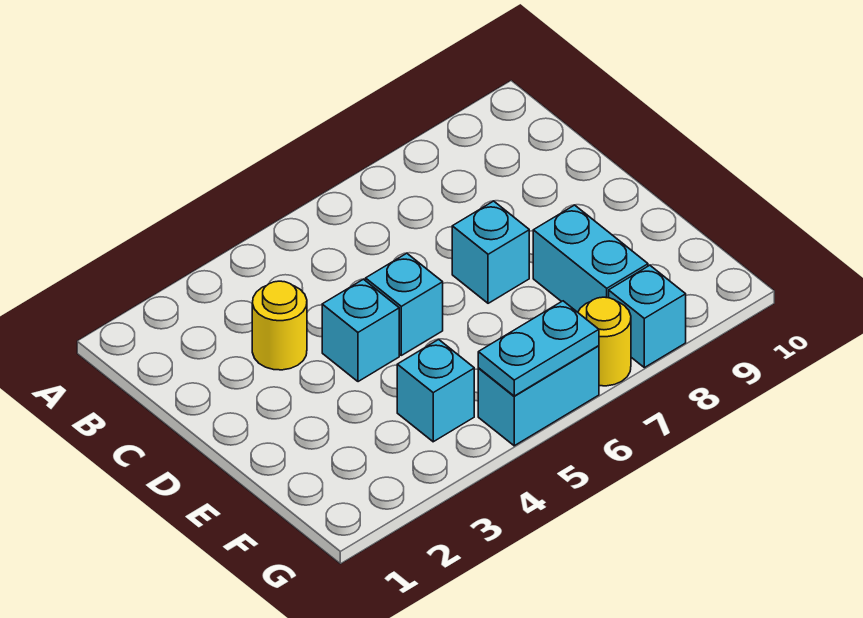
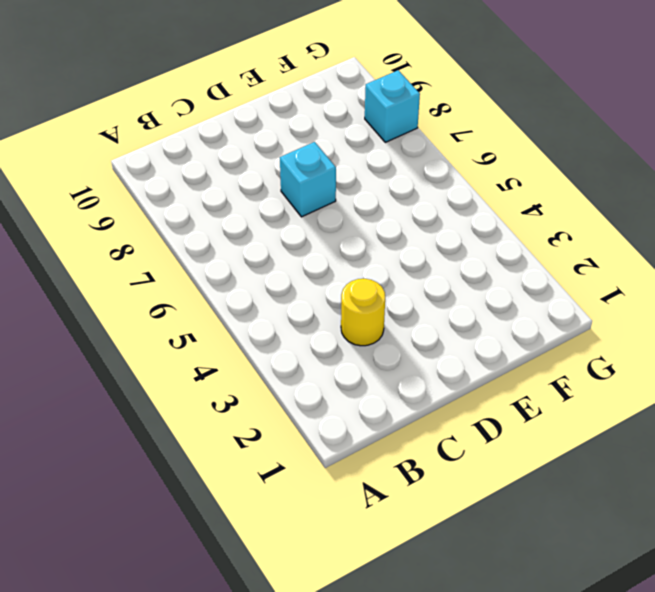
none -> cyan brick D4 level 1
none -> cyan brick D5 level 1

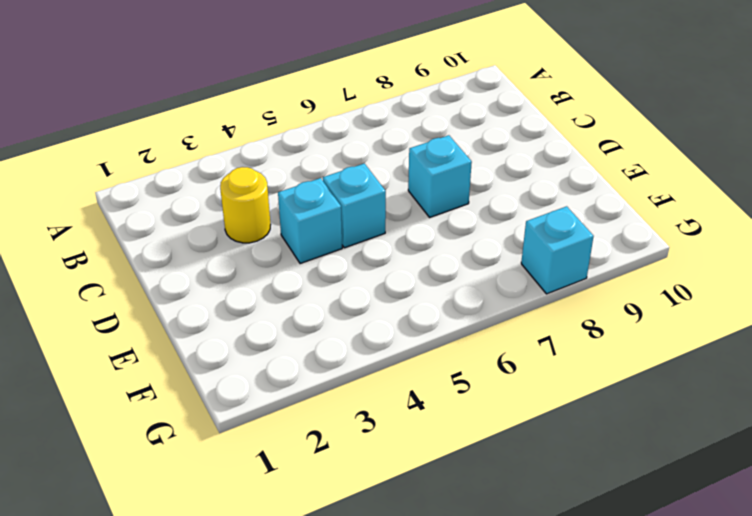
none -> cyan brick E8:F8 level 1
none -> cyan brick F4 level 1

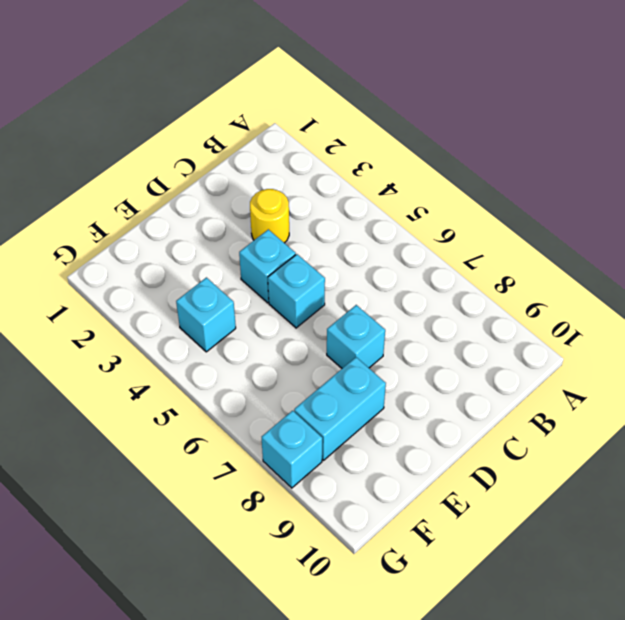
none -> cyan brick G5:G6 level 1
none -> yellow round brick G7 level 1

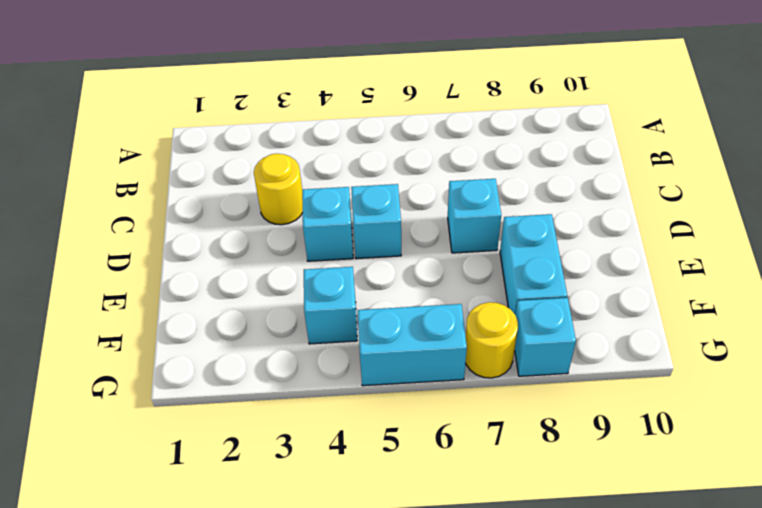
none -> cyan plate G5:G6 level 2

